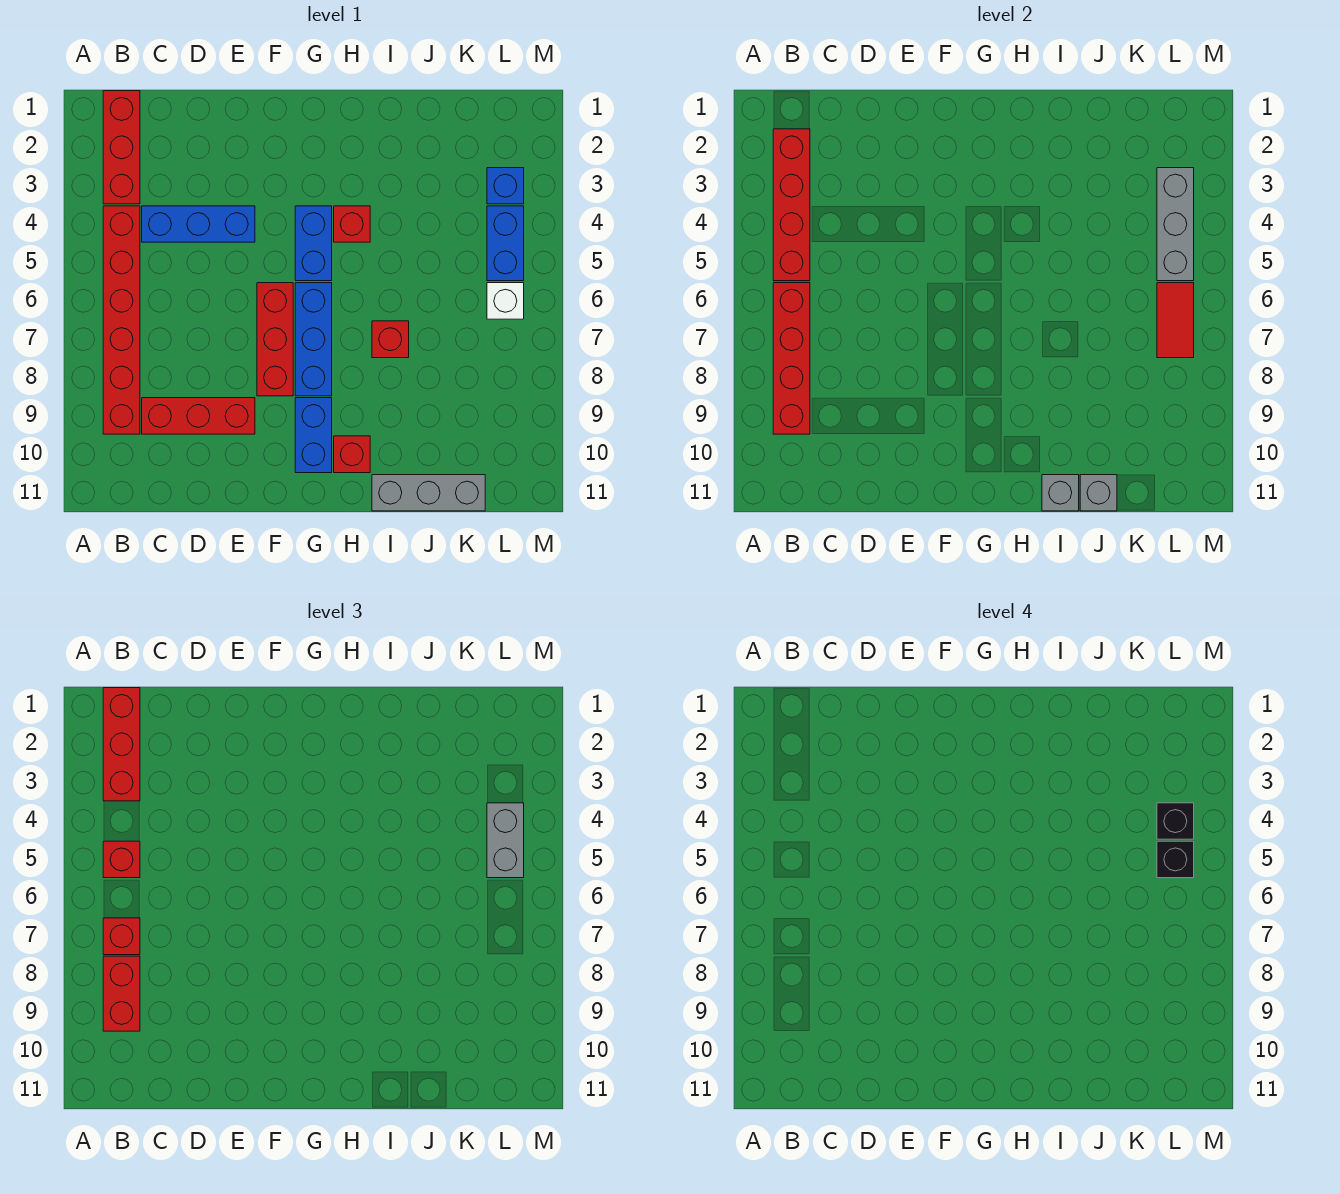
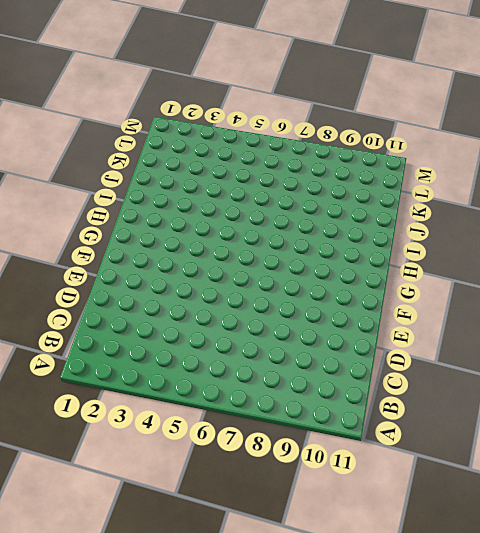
none -> red brick B1:B3 level 1
none -> red brick B4:B9 level 1
none -> blue brick C4:E4 level 1

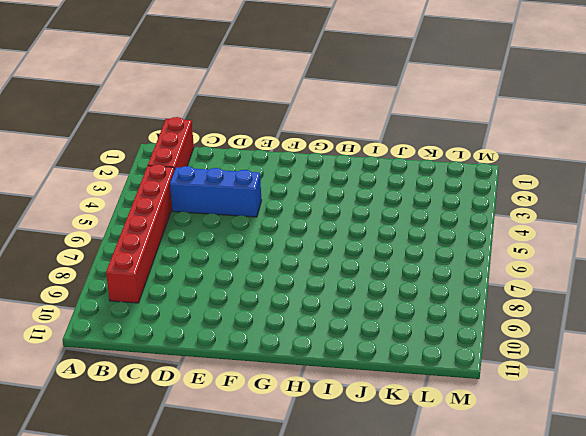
none -> red brick C9:E9 level 1
none -> red brick F6:F8 level 1
none -> blue brick G4:G5 level 1

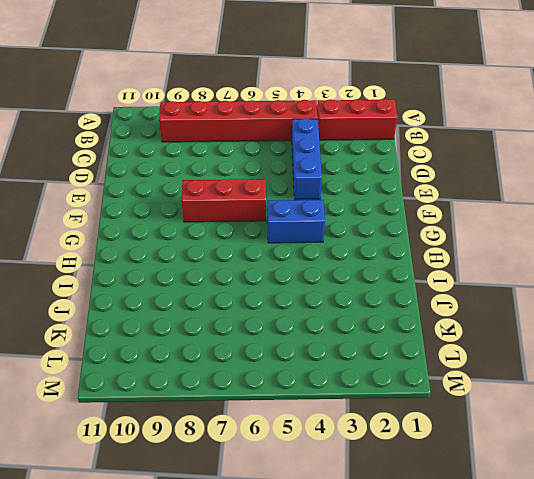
none -> red brick C9:E9 level 1
none -> blue brick G6:G8 level 1
none -> blue brick G9:G10 level 1

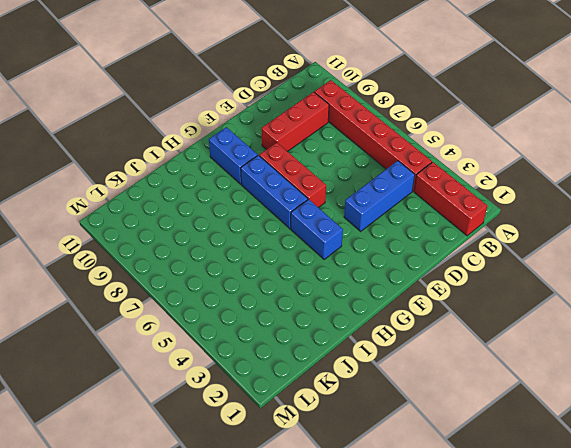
none -> red brick H4 level 1
none -> red brick H10 level 1
none -> red brick I7 level 1

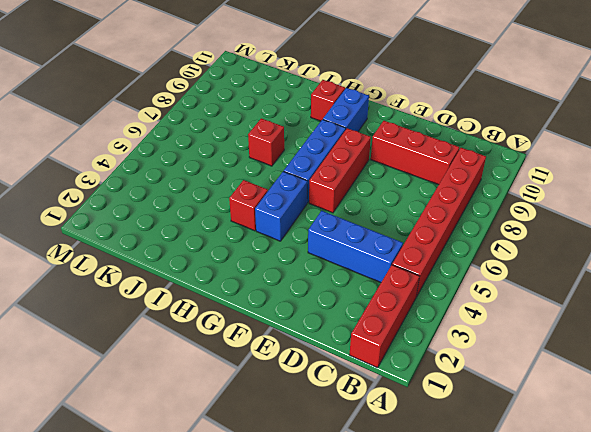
none -> grey brick I11:K11 level 1
none -> blue brick L3 level 1
none -> blue brick L4:L5 level 1

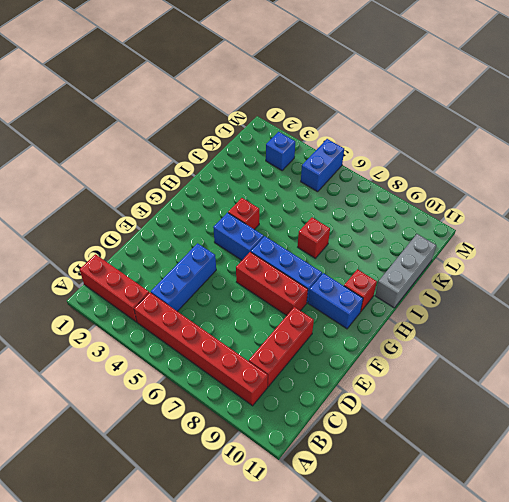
blue brick L5:M5 level 1 -> blue brick L4:L5 level 1
none -> white brick L6 level 1
none -> red brick B2:B5 level 2
none -> red brick B6:B9 level 2

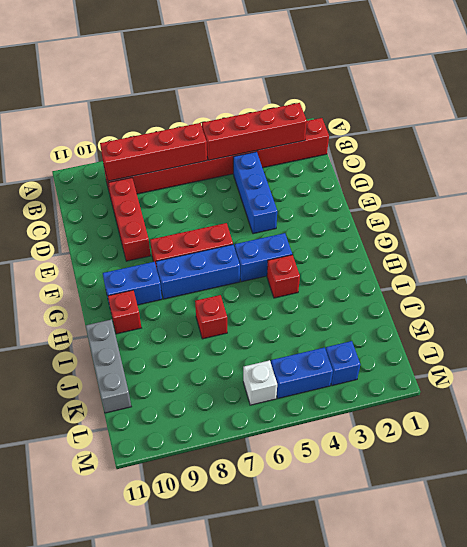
none -> grey brick I11 level 2
none -> grey brick J11 level 2
none -> grey brick L3:L5 level 2

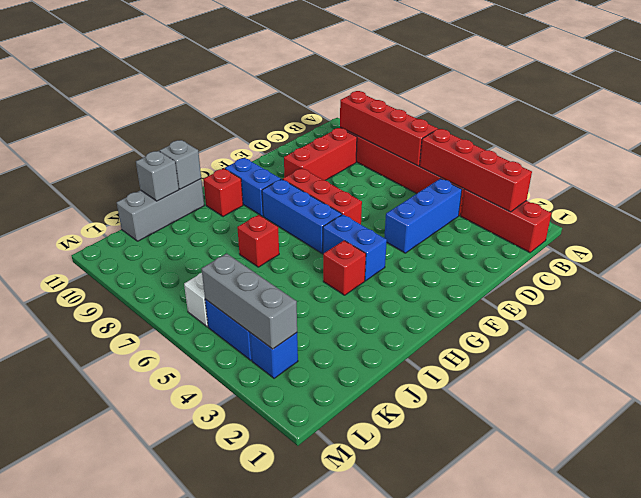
none -> red tile L6:L7 level 2
none -> red brick B1:B3 level 3
none -> red brick B5 level 3

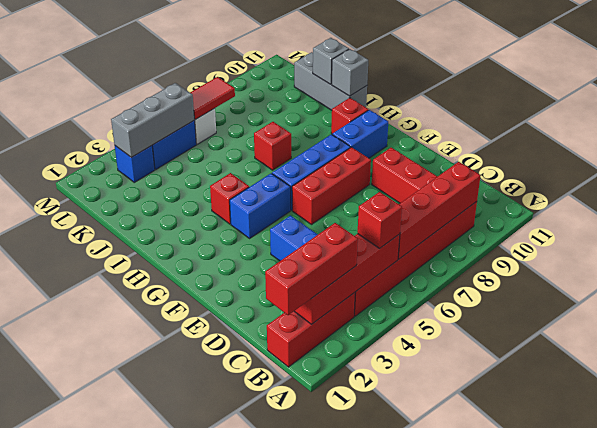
none -> red brick B7 level 3
none -> red brick B8:B9 level 3
none -> grey brick L4:L5 level 3

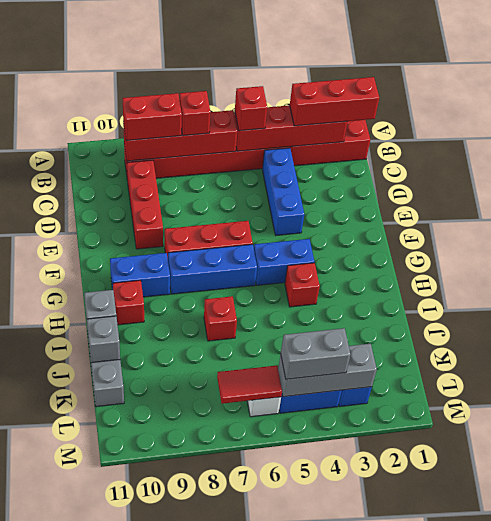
none -> black brick L4 level 4
none -> black brick L5 level 4

